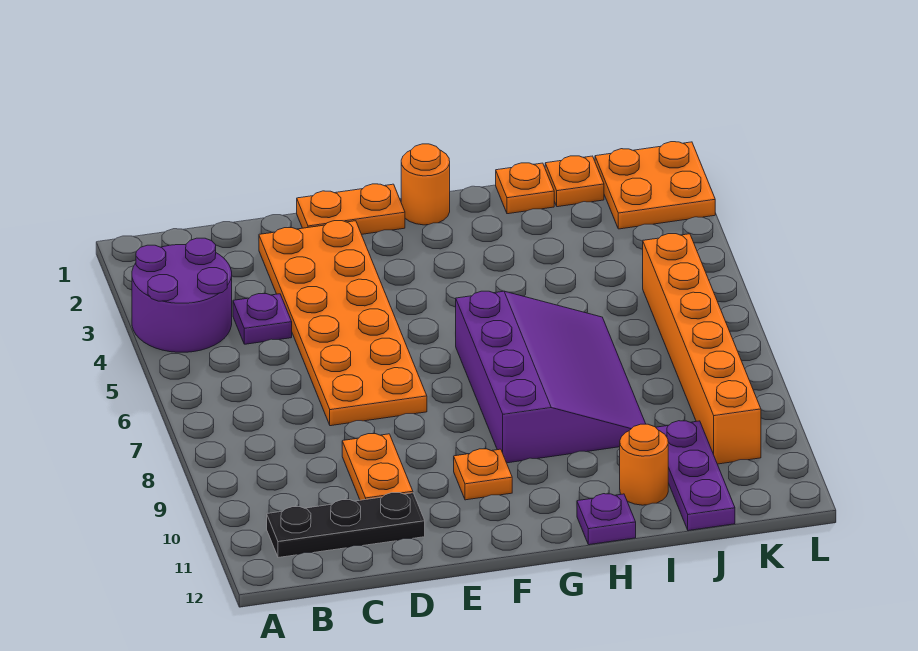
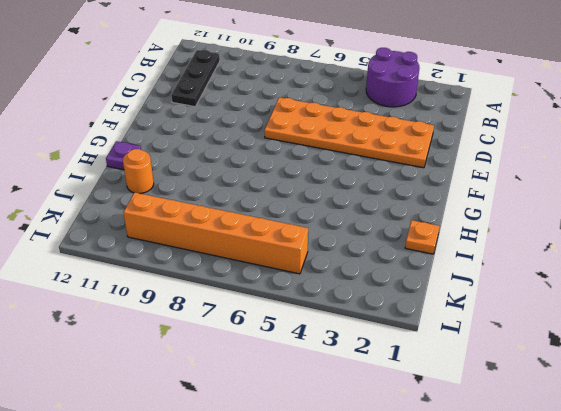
none -> purple plate C4 level 1
none -> orange plate D9:D10 level 1
none -> orange plate E1:F1 level 1

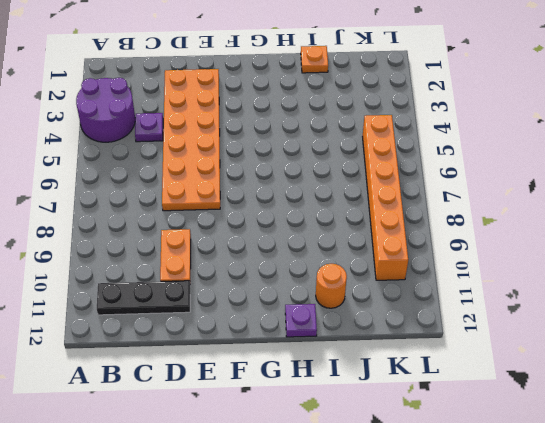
none -> orange plate E1:F1 level 1
none -> orange plate F10 level 1
none -> orange round brick G1 level 1

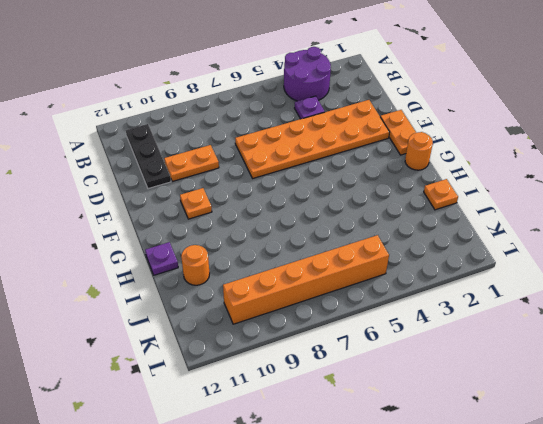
none -> purple slope G6:I9 level 1 top G
none -> orange plate J1 level 1
none -> purple plate J10:J12 level 1

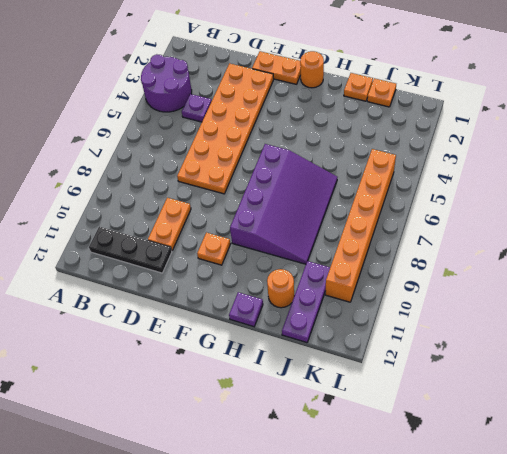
none -> orange plate K1:L2 level 1

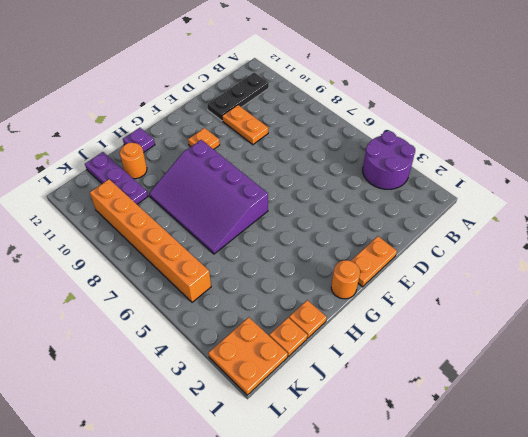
none -> purple plate C4 level 1
none -> orange plate D2:E7 level 1

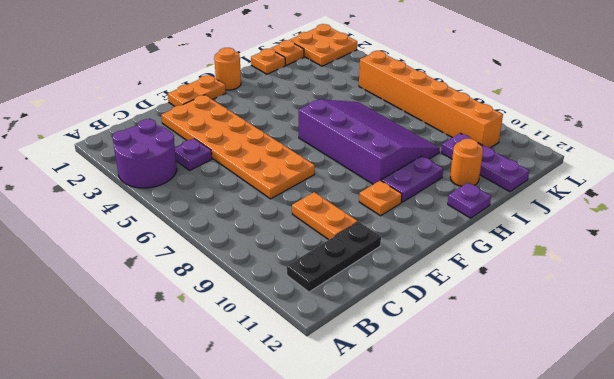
purple plate G10:H10 level 1 -> none

